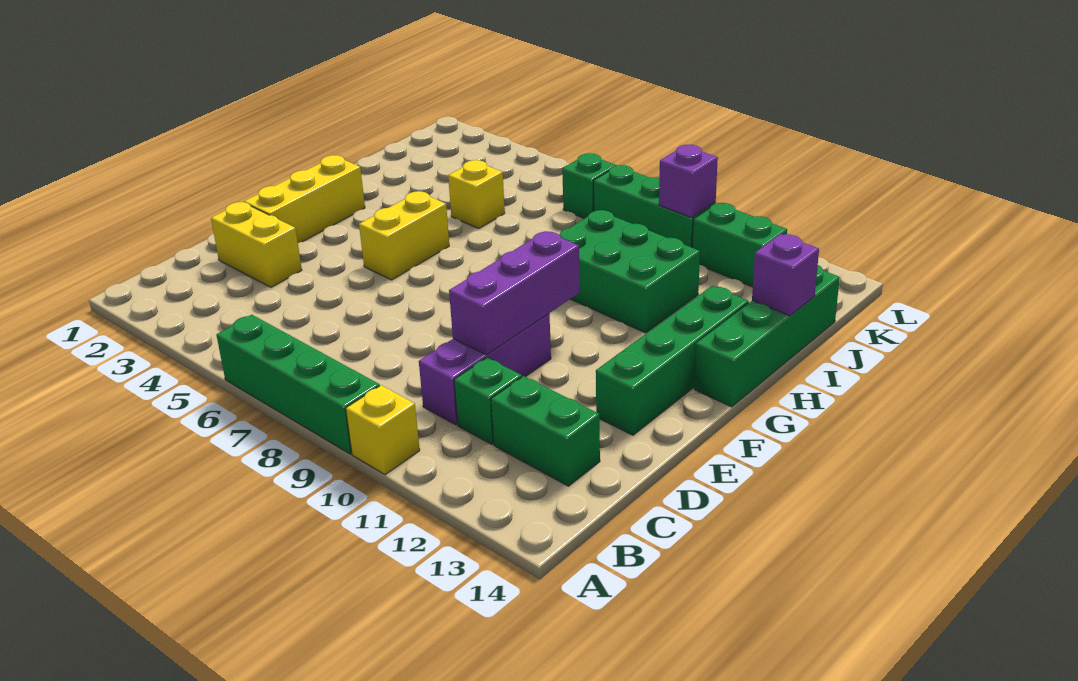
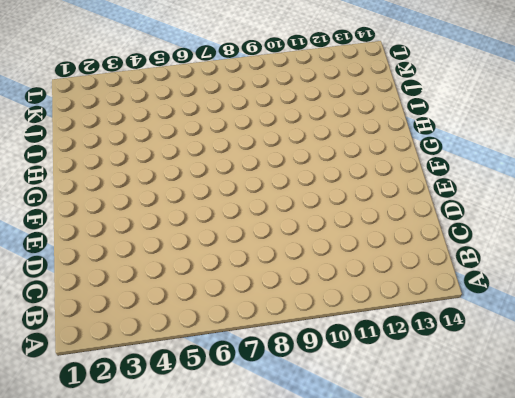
none -> green brick A6:A9 level 1
none -> yellow brick A10 level 1
none -> purple brick C10:E10 level 1

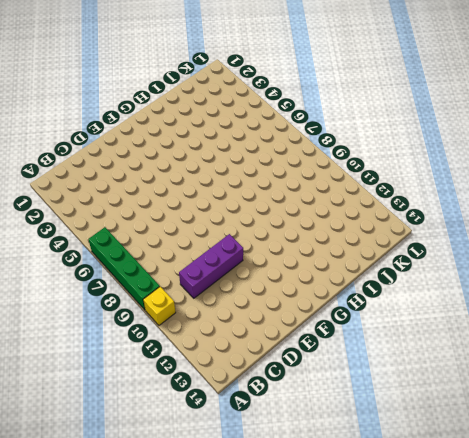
none -> green brick C11 level 1
none -> green brick C12:C13 level 1
none -> yellow brick D2:D3 level 1

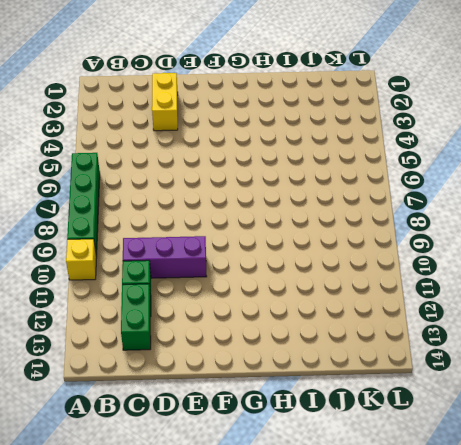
none -> yellow brick E2:G2 level 1
none -> green brick E13:H13 level 1
none -> yellow brick F5:G5 level 1

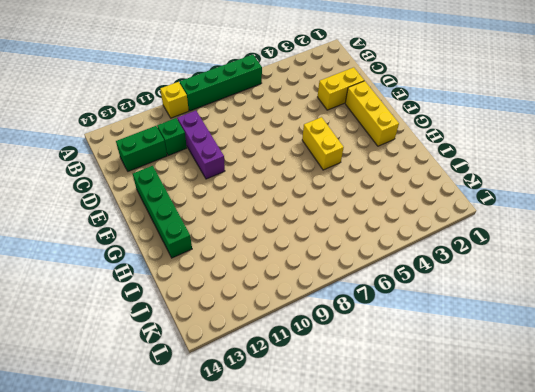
none -> green brick G14:J14 level 1
none -> green brick H9:I11 level 1
none -> yellow brick I5 level 1

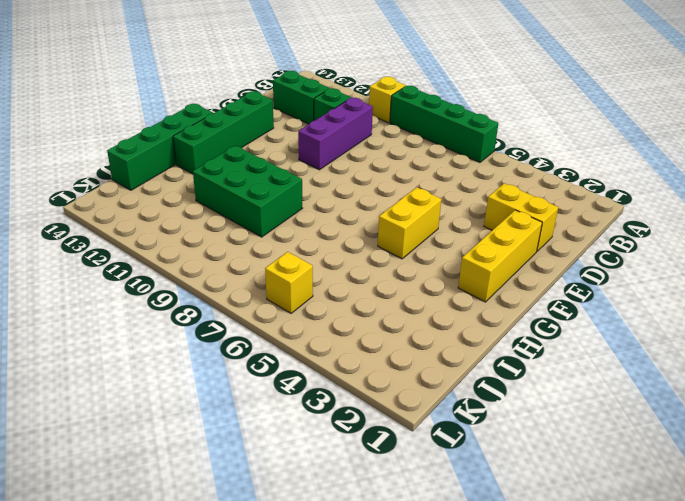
yellow brick K6 level 1 -> yellow brick I5 level 1
none -> green brick K7 level 1
none -> green brick K8:K10 level 1
none -> green brick K11:K12 level 1

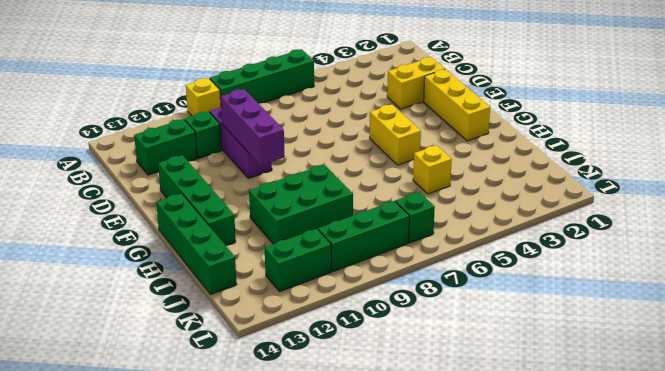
none -> purple brick I14 level 2
none -> purple brick K10 level 2

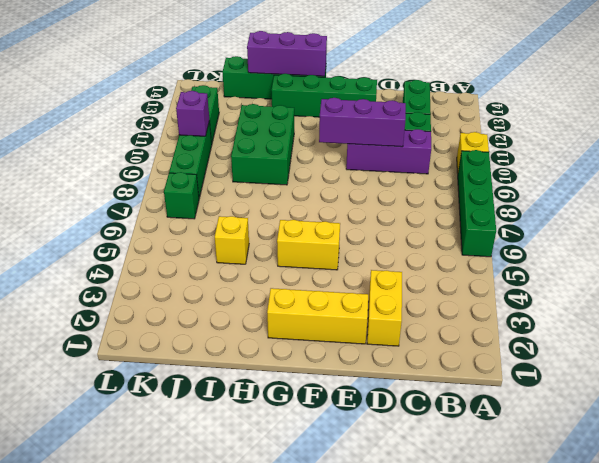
purple brick G14:I14 level 2 -> purple brick I14 level 2

